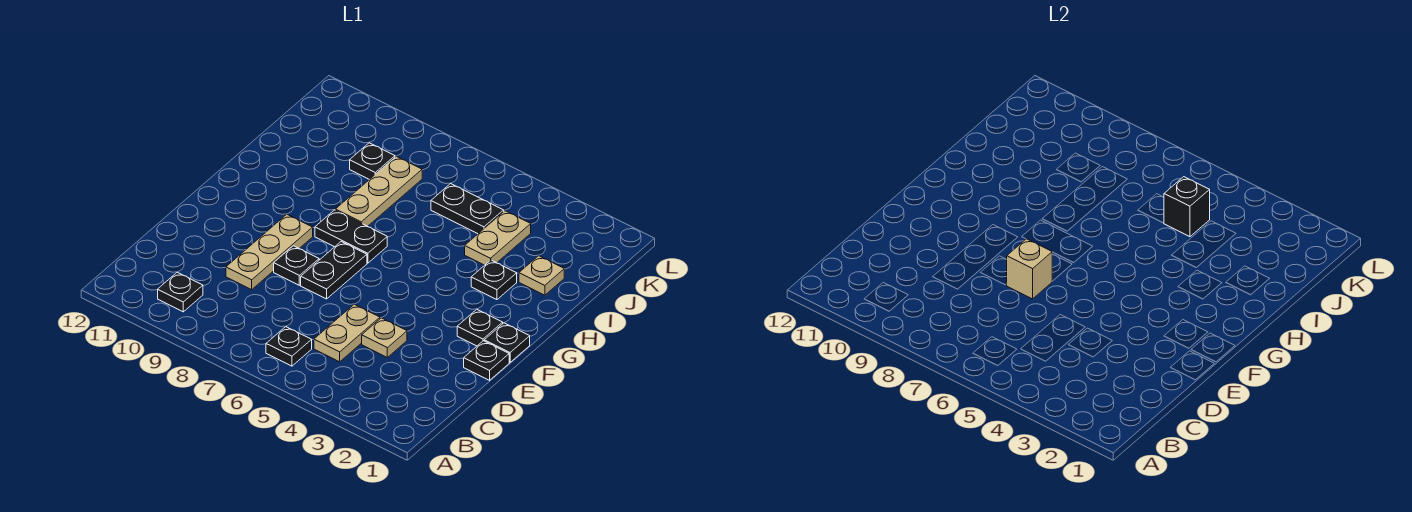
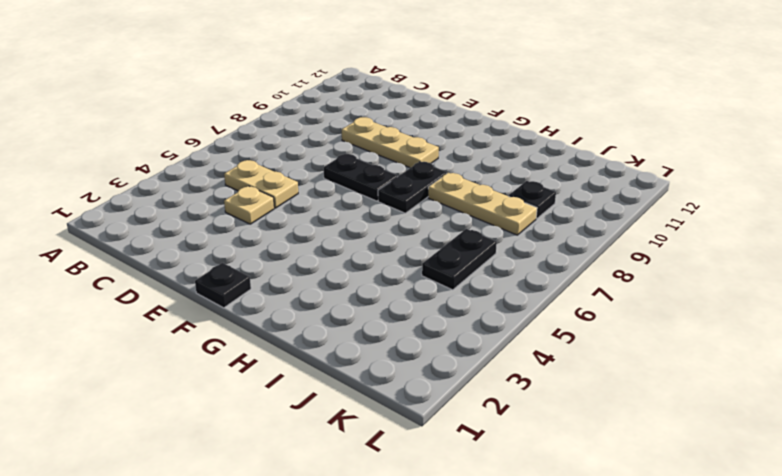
none -> black plate B6 level 1
none -> black plate B10 level 1
none -> black plate E1 level 1

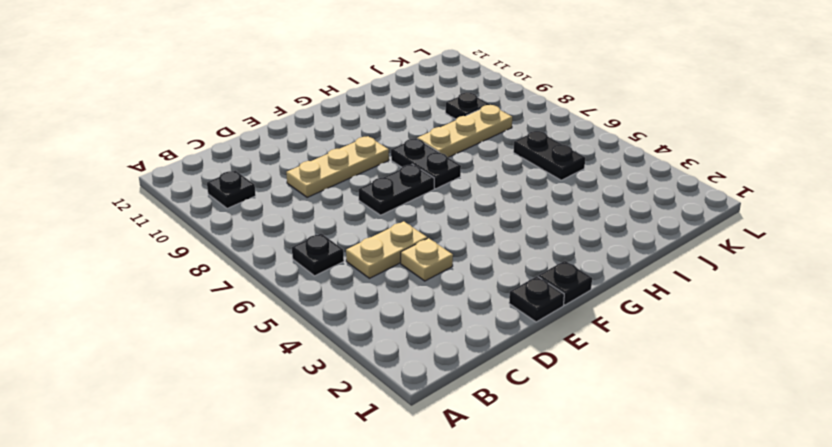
none -> black plate E8 level 1
none -> black plate F2 level 1
none -> black plate H3 level 1

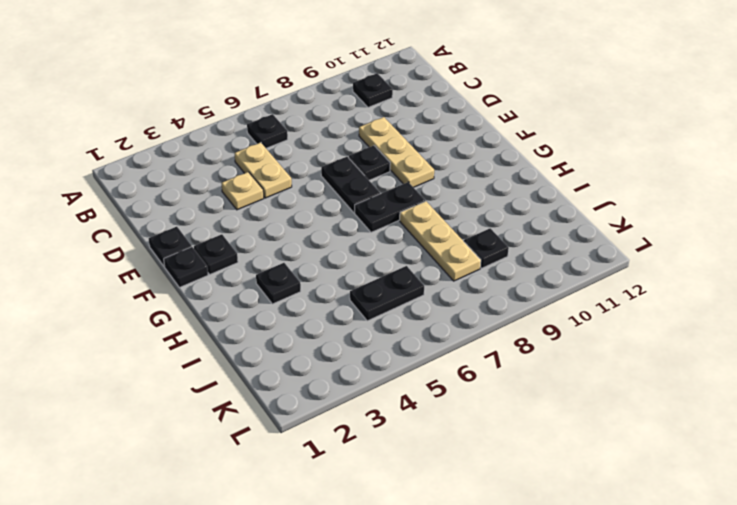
none -> tan plate I2 level 1
none -> tan plate I4:J4 level 1
none -> tan brick E7 level 2

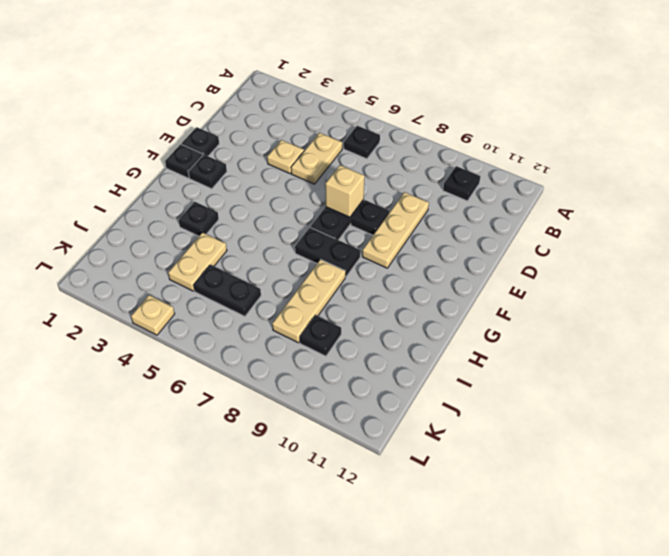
tan plate L4 level 1 -> tan plate I2 level 1
none -> black brick J5 level 2

